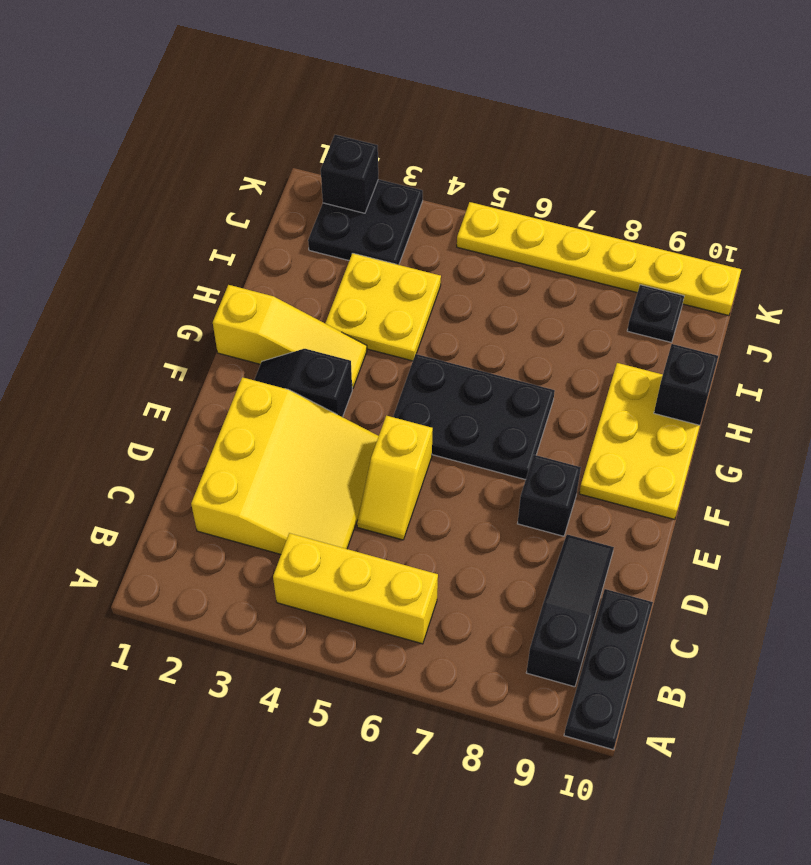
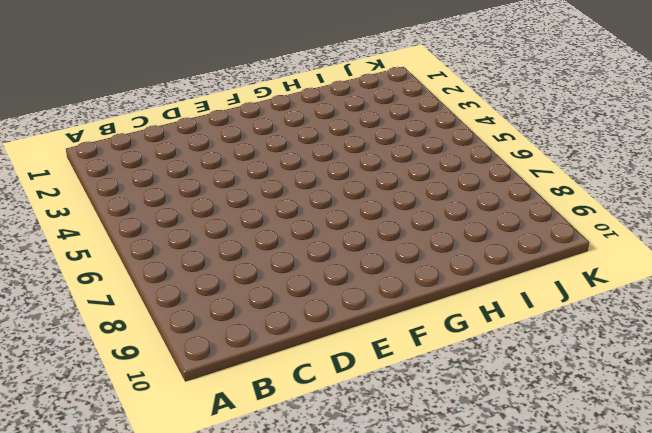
none -> black plate A10:C10 level 1
none -> yellow brick B4:B6 level 1
none -> black slope B9:D9 level 1 top B

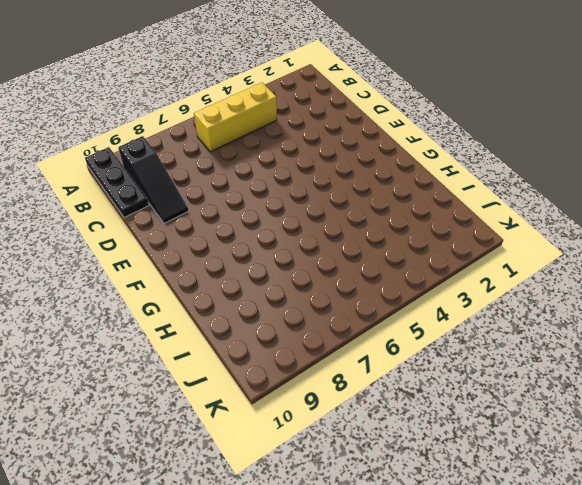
none -> yellow slope C2:E4 level 1 top 2
none -> yellow slope D5:E5 level 1 top E
none -> black brick E8 level 1

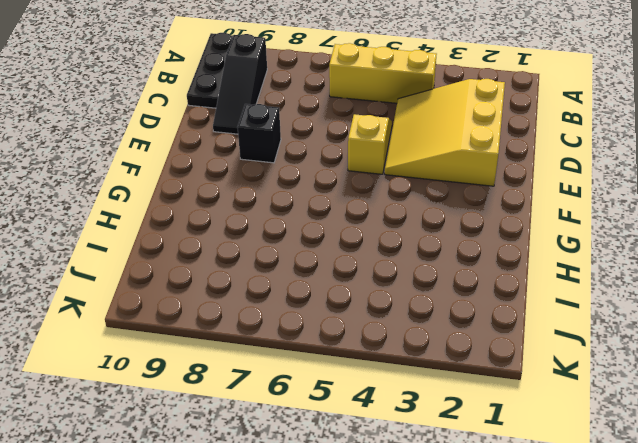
none -> black slope F2:F3 level 1 top 3
none -> black plate F5:G7 level 1
none -> yellow plate F9:H10 level 1

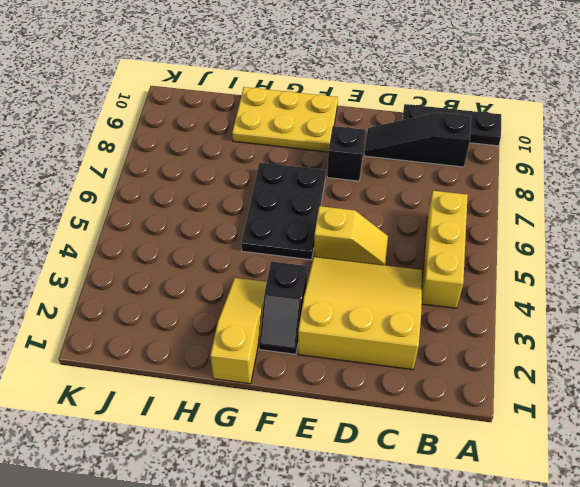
none -> yellow plate H3:I4 level 1
none -> black plate J2:K3 level 1
none -> black plate J9 level 1

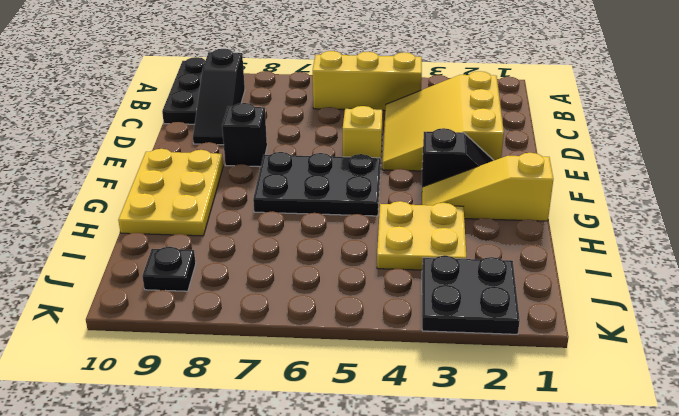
none -> yellow plate K5:K10 level 1
none -> black brick H10 level 2
none -> black brick K2 level 2

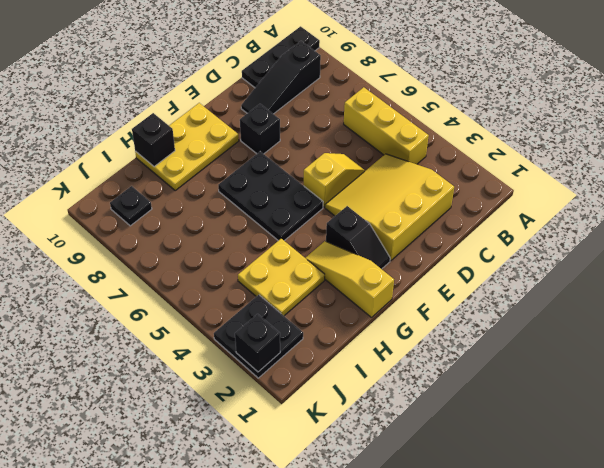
none -> yellow plate K5:K10 level 1

